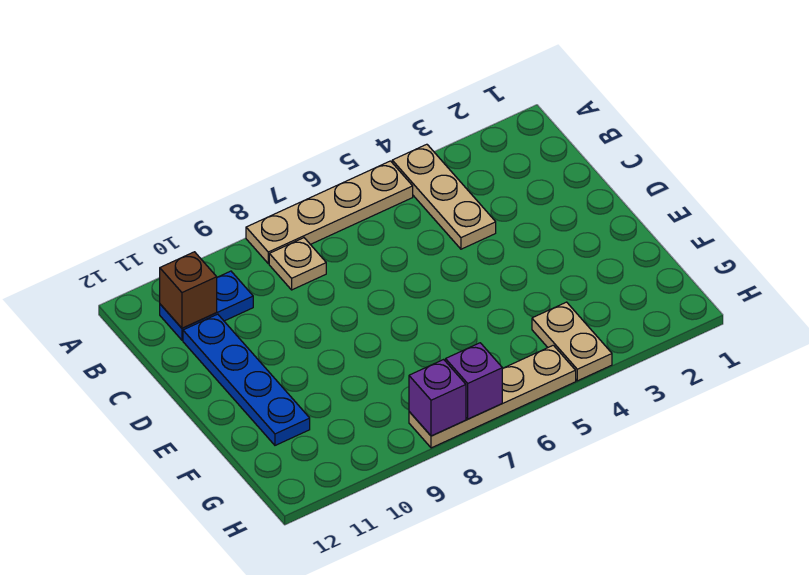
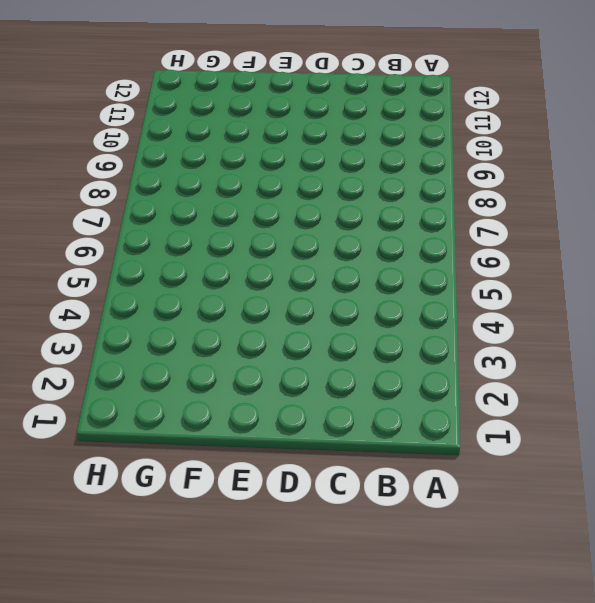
none -> tan plate A4:C4 level 1
none -> tan plate A5:A8 level 1

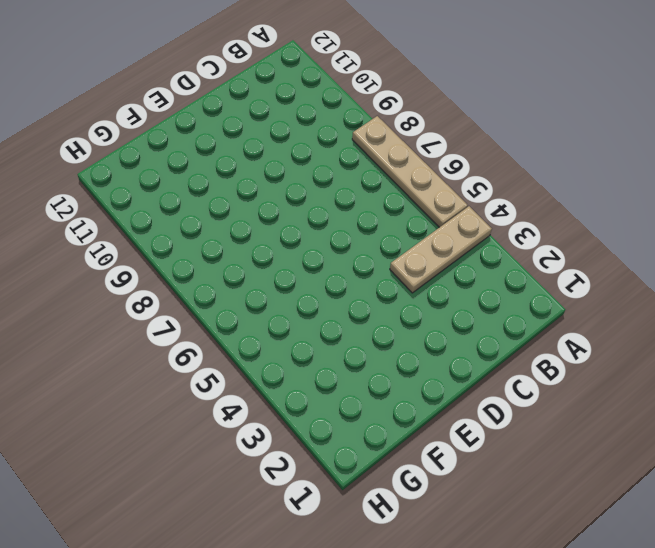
none -> tan plate B8 level 1
none -> blue plate B10:B11 level 1

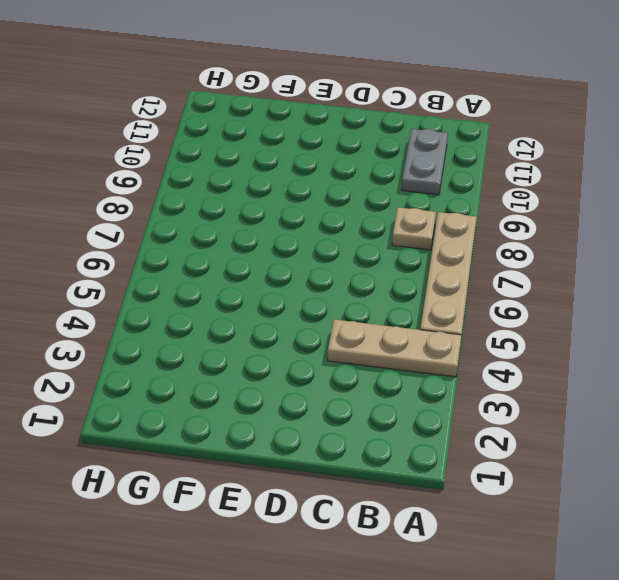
grey plate B10:B11 level 1 -> blue plate B10:B11 level 1
none -> blue plate C11:F11 level 1
none -> tan plate G4:H4 level 1

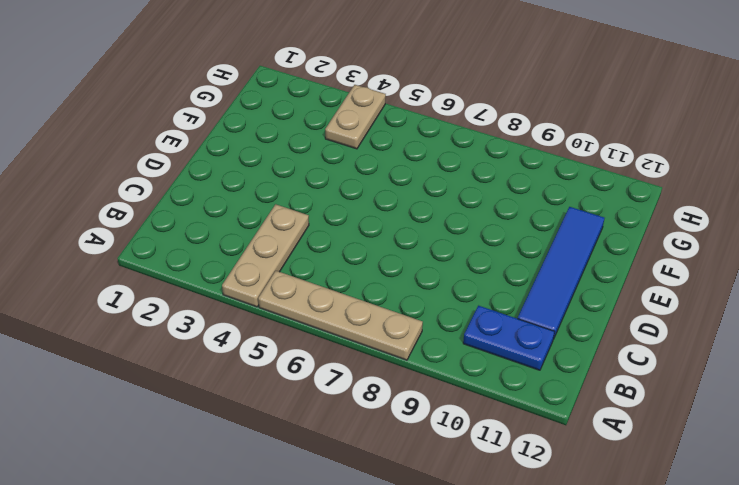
blue tile C11:F11 level 1 -> blue plate C11:F11 level 1
none -> tan plate B8 level 1
none -> tan plate H5:H8 level 1

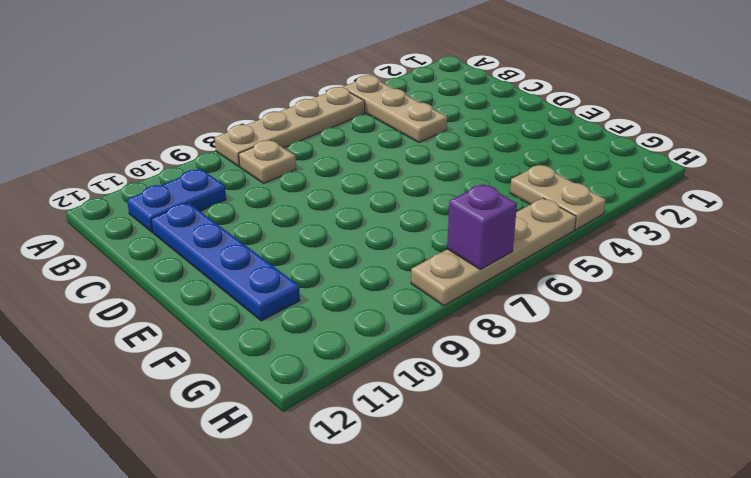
none -> brown brick B11 level 2
none -> purple brick H8 level 2

